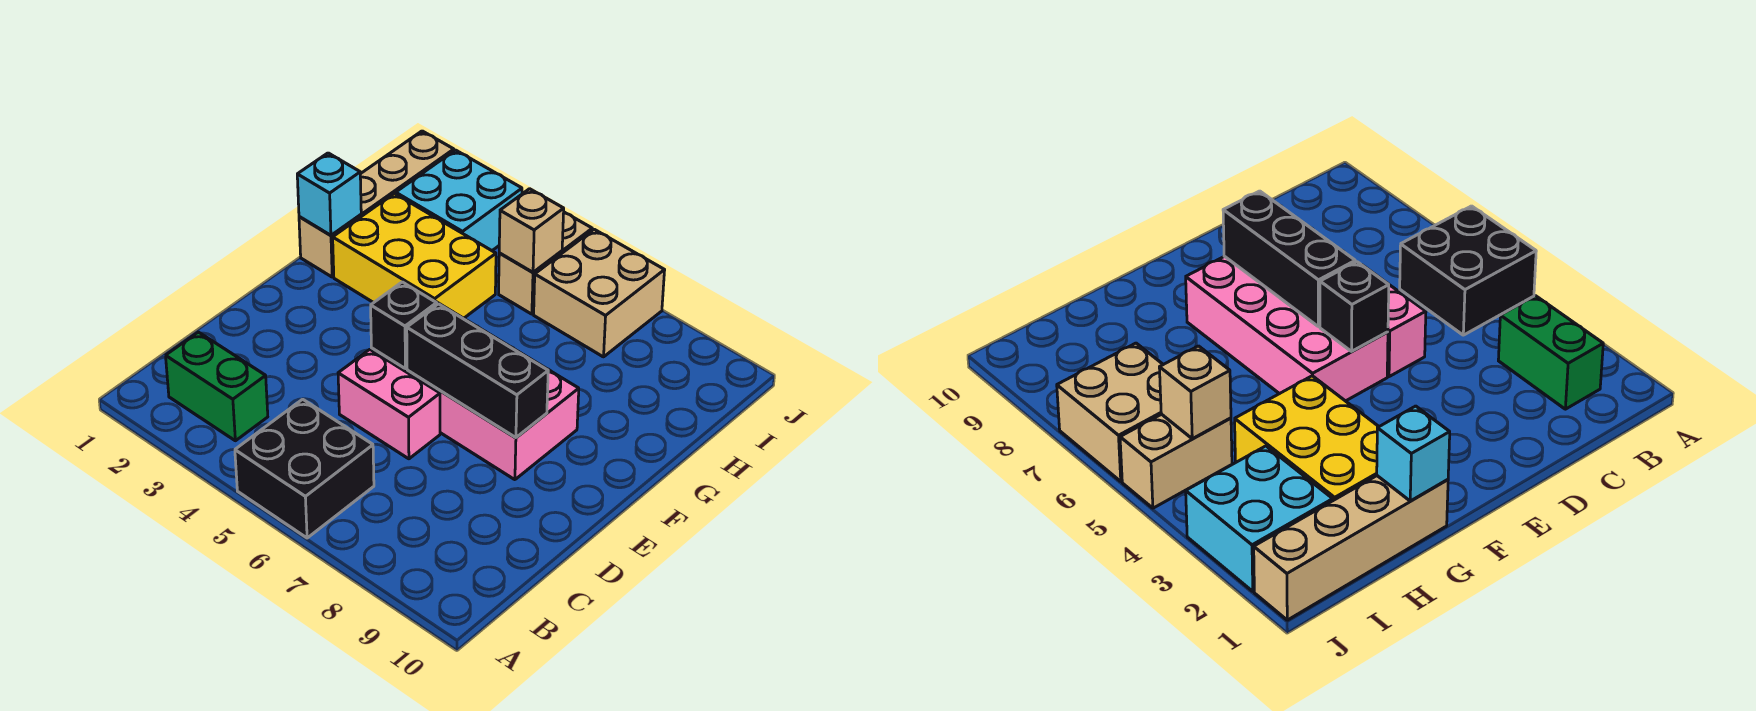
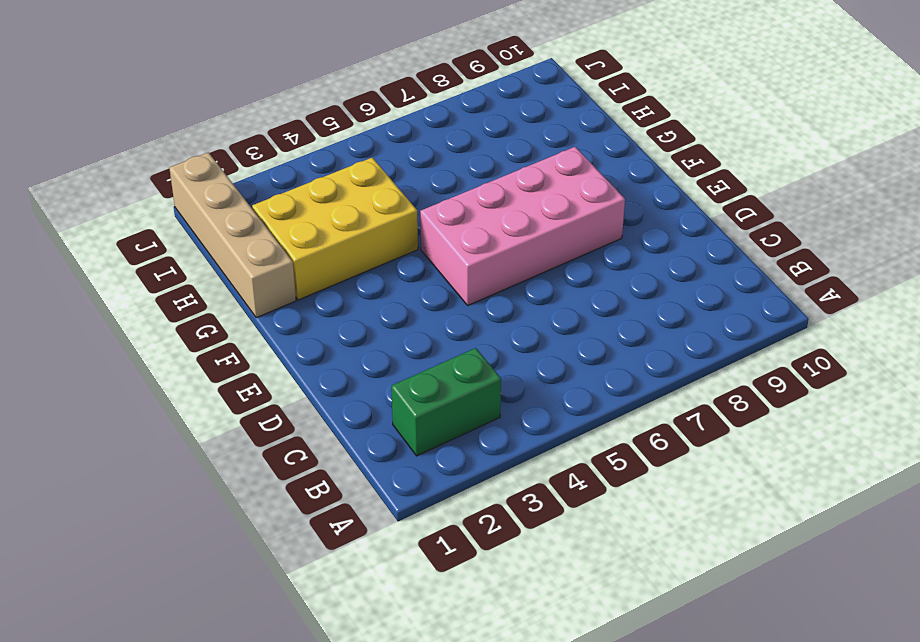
none -> black brick A5:B6 level 1
none -> pink brick D5:D6 level 1
none -> cyan brick I2:J3 level 1

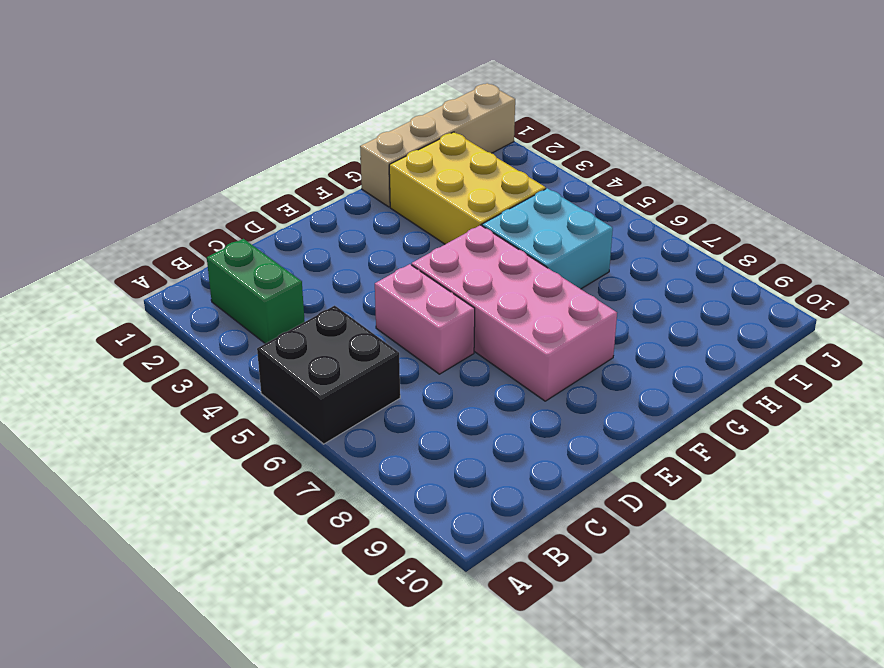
cyan brick G5:H6 level 1 -> cyan brick I2:J3 level 1
none -> tan brick I5:J5 level 1
none -> tan brick I6:J7 level 1
none -> black brick E5 level 2

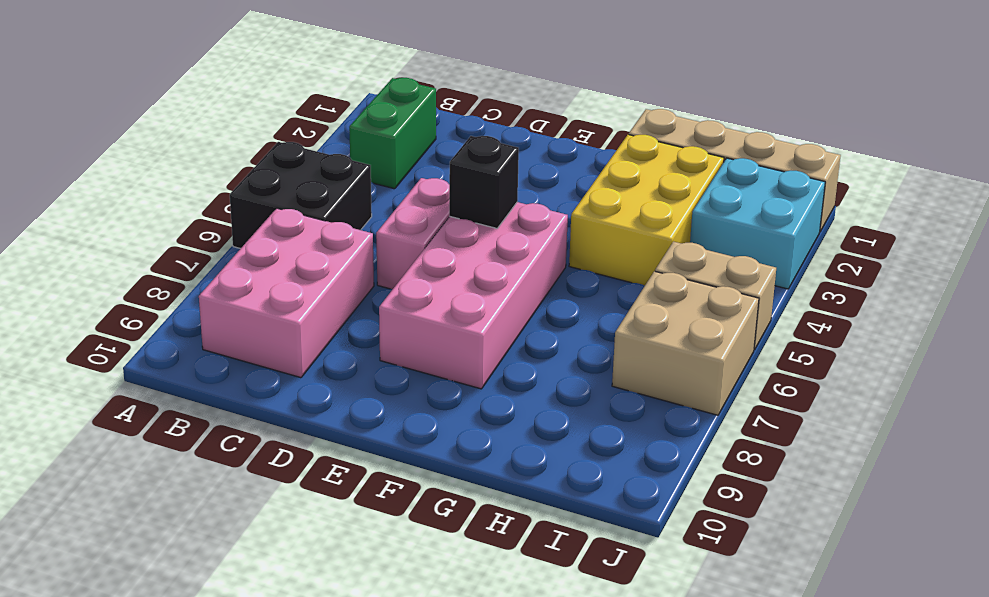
pink brick B7:C9 level 1 -> none
none -> black brick E6:E8 level 2
none -> cyan brick G1 level 2
none -> tan brick I5 level 2

